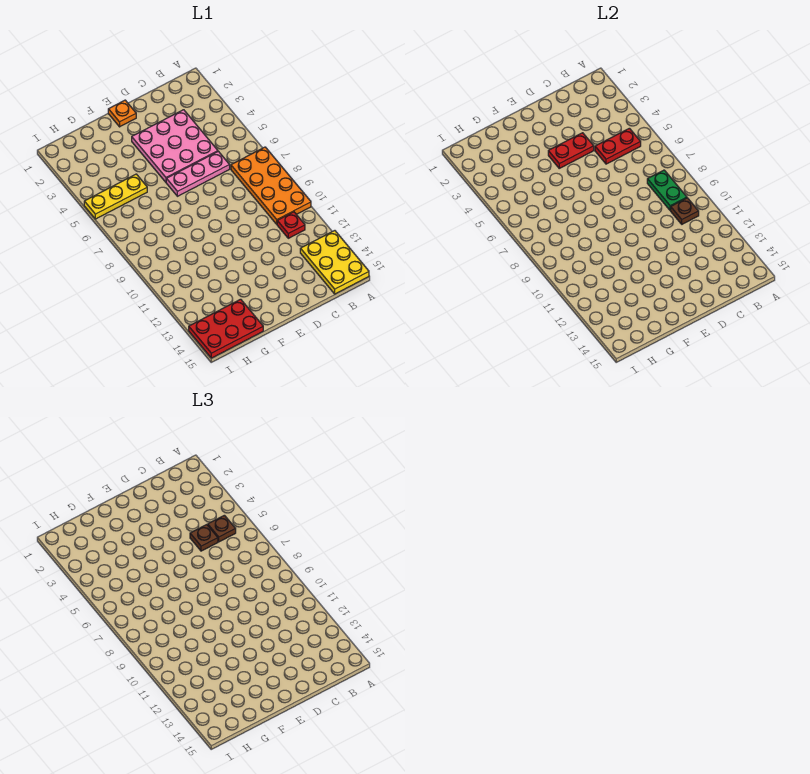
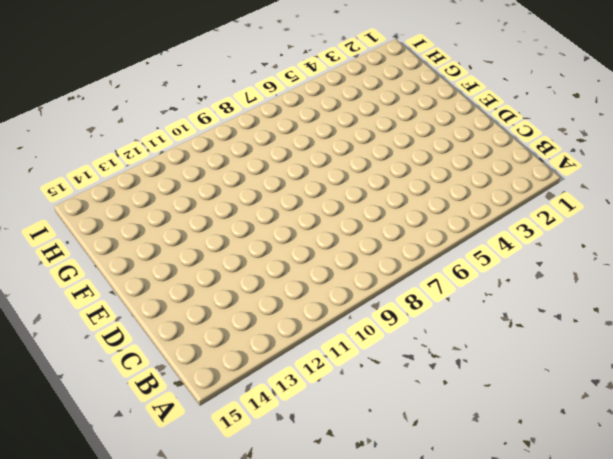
none -> orange plate A7:B10 level 1
none -> yellow plate A13:B15 level 1
none -> red plate B11 level 1

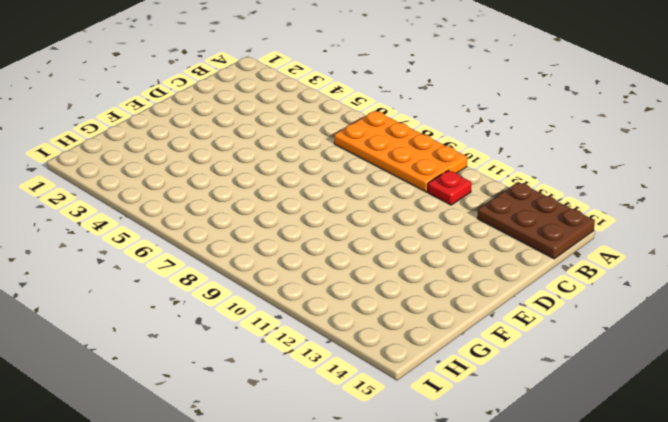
brown plate A13:B15 level 1 -> yellow plate A13:B15 level 1
none -> pink plate C3:E5 level 1
none -> pink plate C6:E6 level 1
none -> orange plate E1 level 1

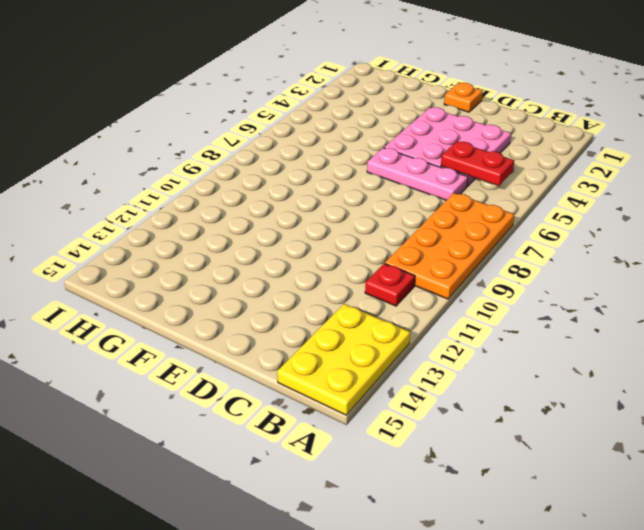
none -> yellow plate G5:I5 level 1
none -> red plate G14:I15 level 1
none -> green plate B8:B9 level 2

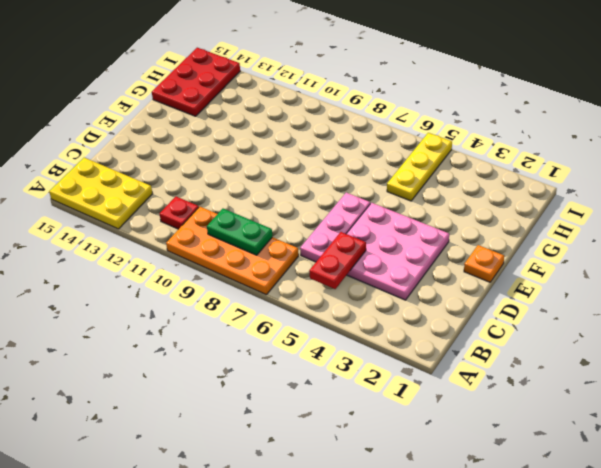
none -> brown plate B10 level 2
none -> red plate D4:E4 level 2
none -> brown plate B5 level 3

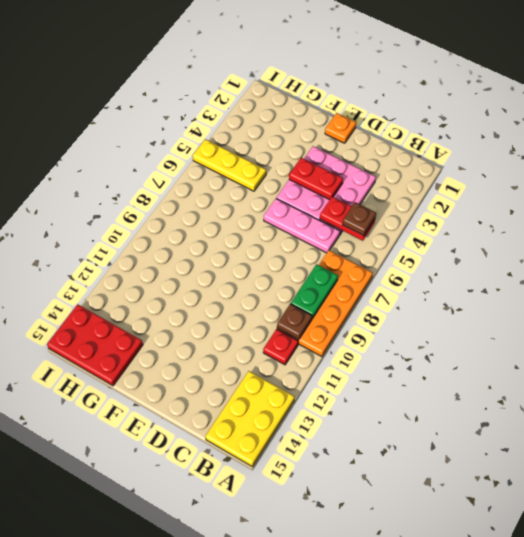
none -> brown plate C5 level 3

